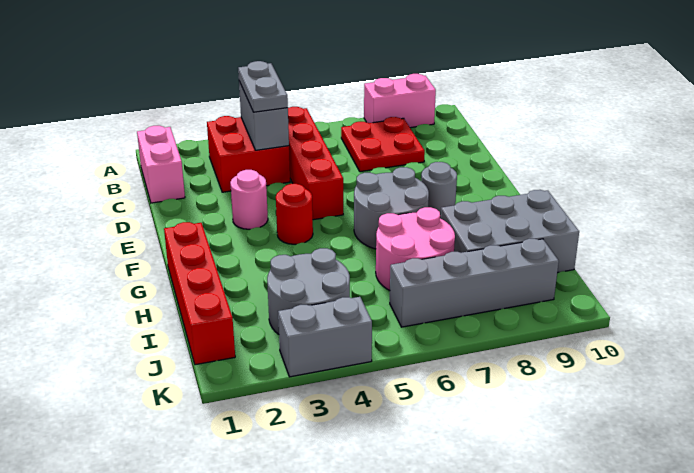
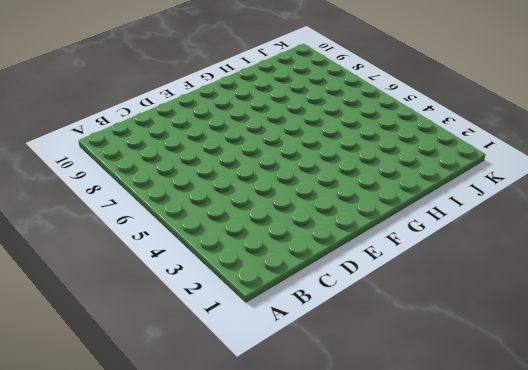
none -> pink brick A8:A9 level 1
none -> pink brick B1:C1 level 1
none -> red brick B3:C4 level 1

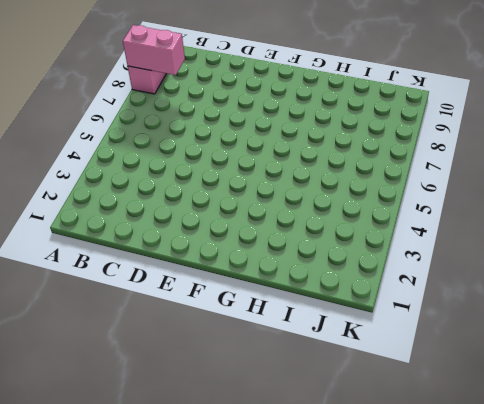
pink brick A8:B8 level 2 -> pink brick B1:C1 level 1
none -> red brick B3:C4 level 1
none -> red brick B5:E5 level 1
none -> red plate B7:C8 level 1

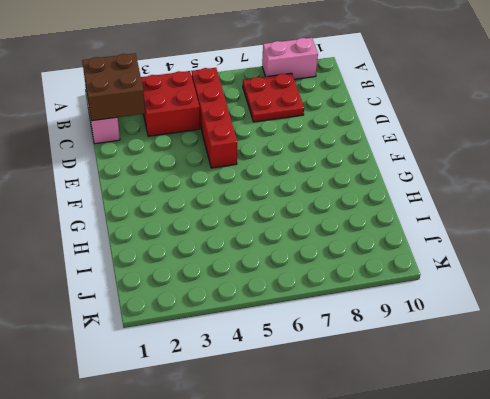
brown brick B1:C2 level 2 -> none
none -> pink round brick E3 level 1
none -> red round brick F4 level 1
none -> grey round brick F6:G7 level 1

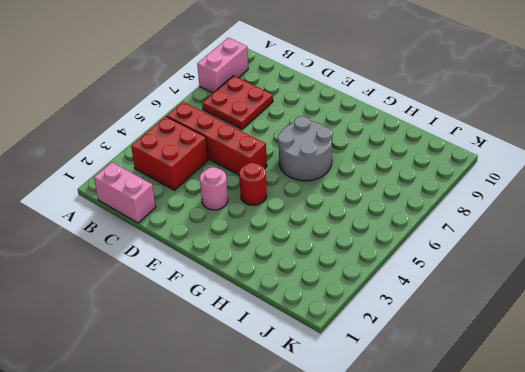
none -> grey round brick F8 level 1
none -> red brick G1:J1 level 1
none -> pink round brick H6:I7 level 1

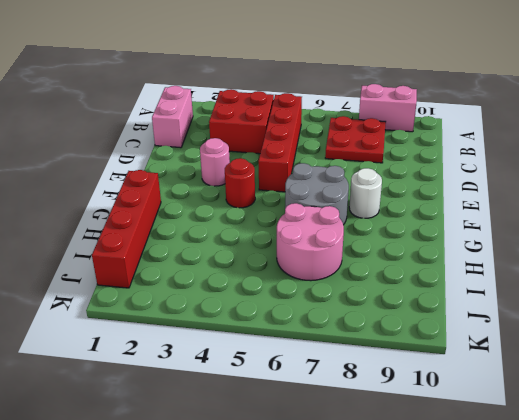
white round brick F8 level 1 -> grey round brick F8 level 1
none -> grey brick H8:I10 level 1
none -> grey round brick I3:J4 level 1
none -> grey brick J6:J9 level 1

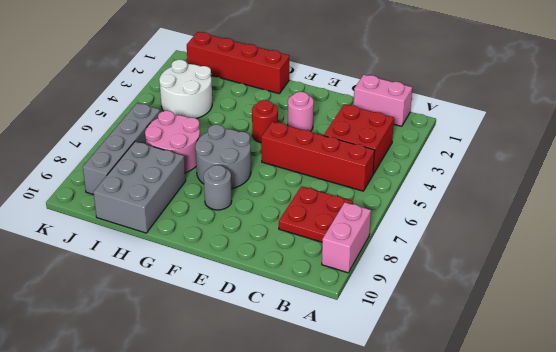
white round brick I3:J4 level 1 -> grey round brick I3:J4 level 1
none -> grey brick K3:K4 level 1
none -> grey brick B4:C4 level 2
none -> grey plate B4:C4 level 3

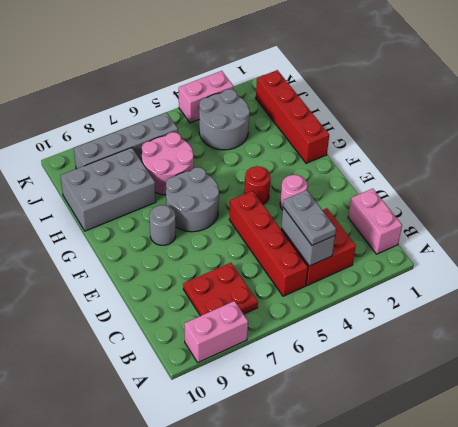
pink brick K3:K4 level 1 -> grey brick K3:K4 level 1

